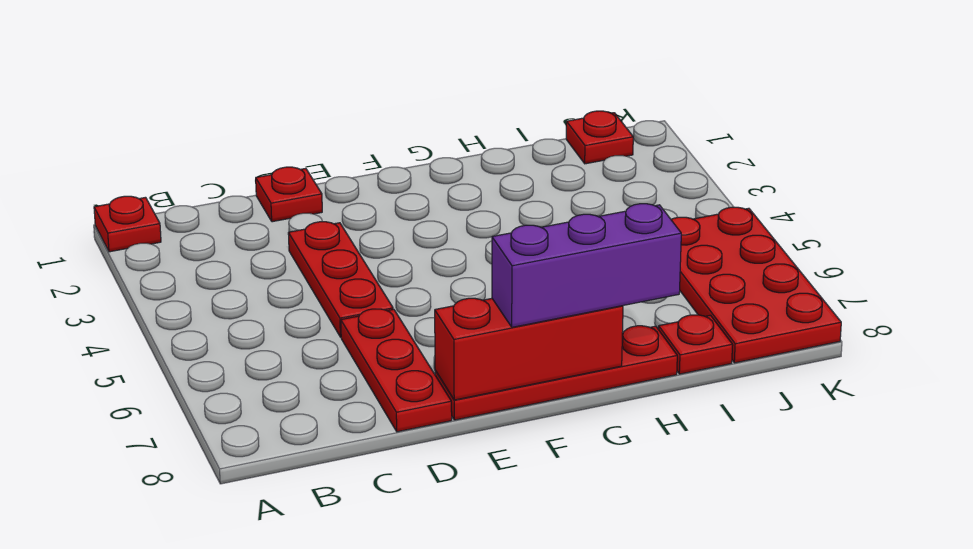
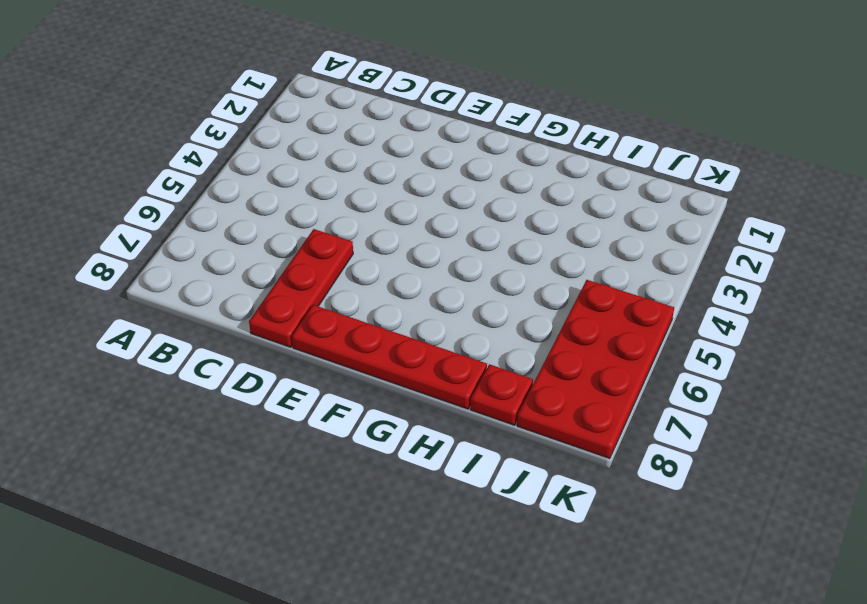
none -> red plate A1 level 1
none -> red plate D1 level 1

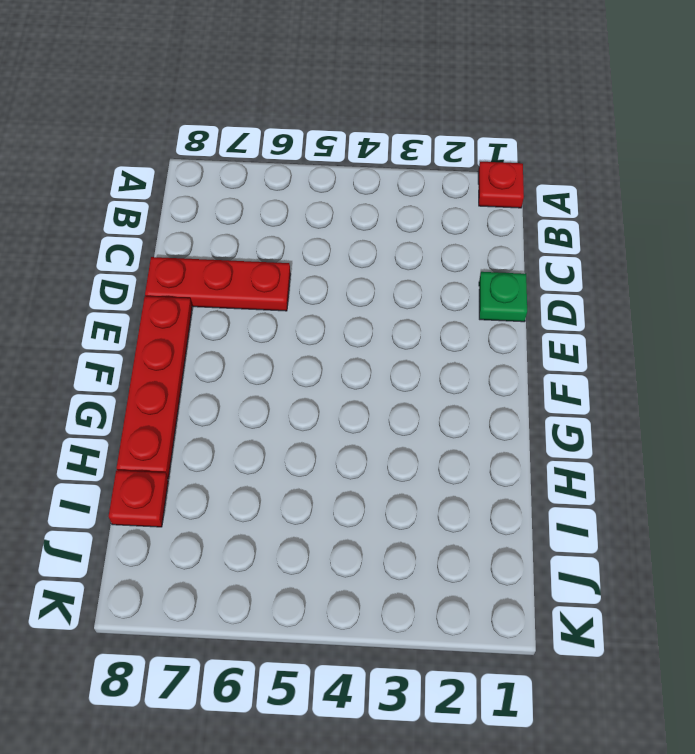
green plate D1 level 1 -> red plate D1 level 1
none -> red plate D3:D5 level 1
none -> red plate J1 level 1

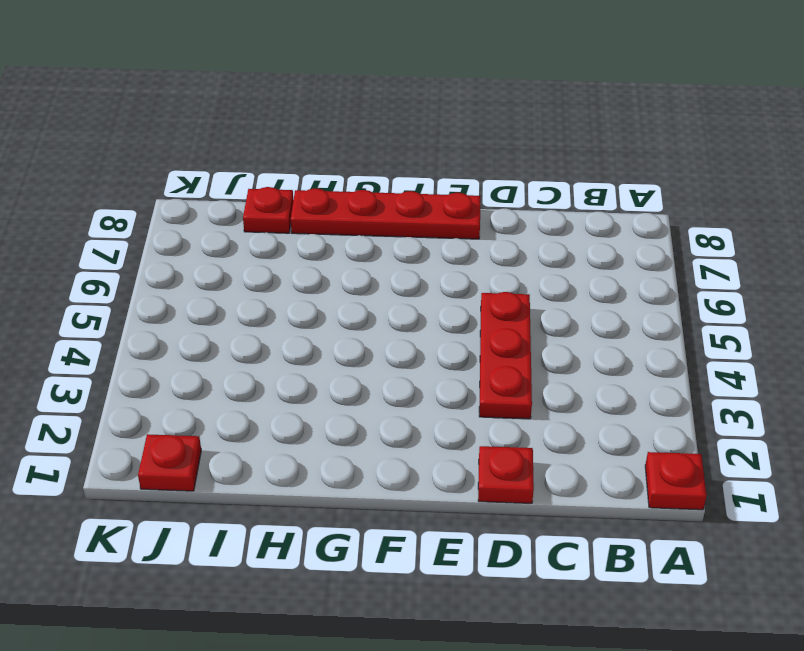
none -> red plate D6:D8 level 1
none -> red plate J5:K8 level 1

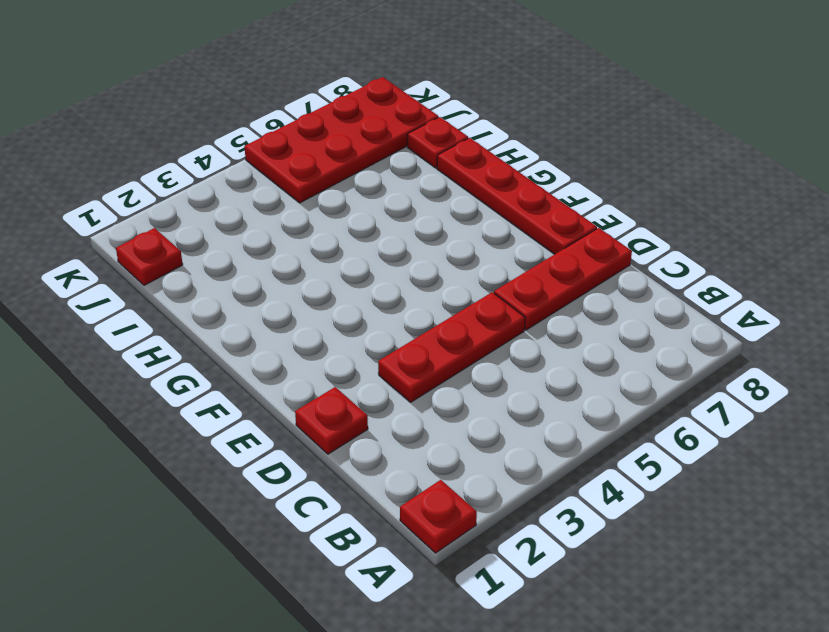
none -> red brick E8:G8 level 2
none -> purple brick F8:H8 level 3

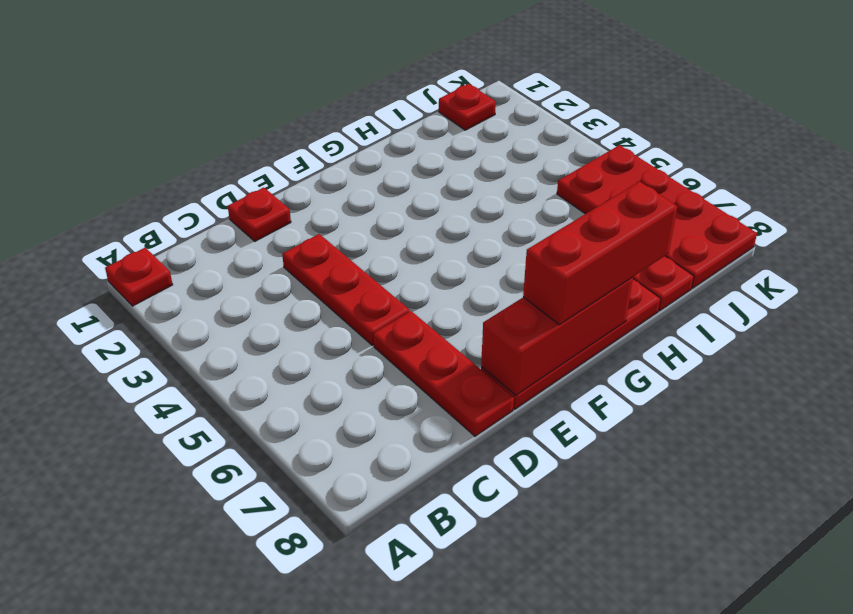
red brick F8:H8 level 3 -> purple brick F8:H8 level 3

